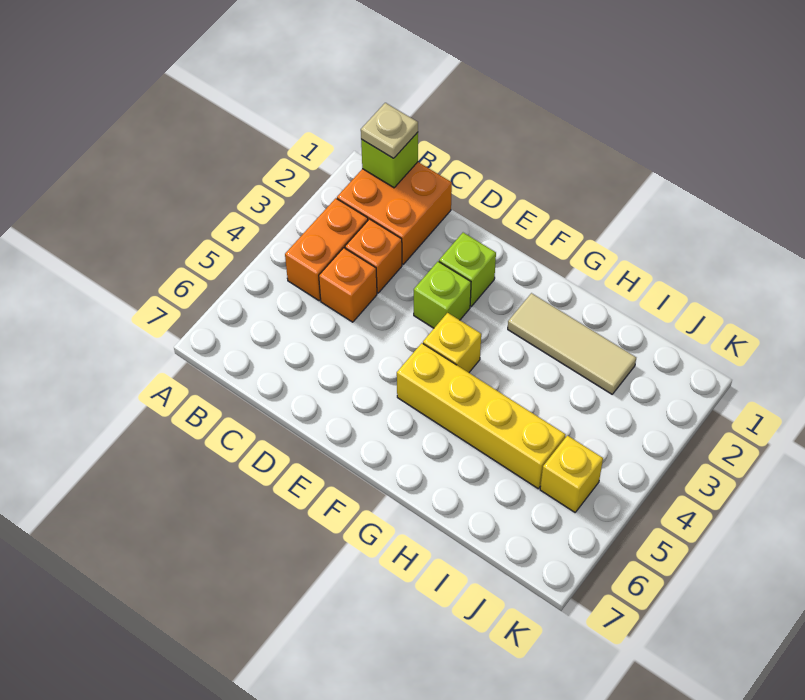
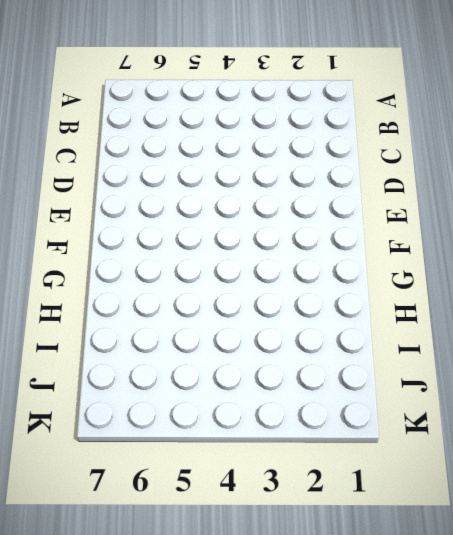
none -> orange brick B1:C2 level 1
none -> orange brick B3:B4 level 1
none -> orange brick C3 level 1

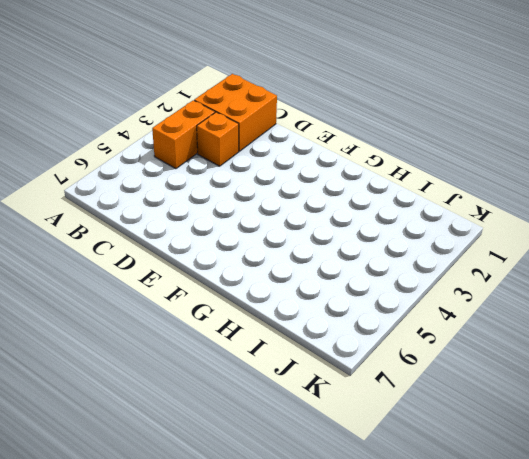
none -> orange brick C4 level 1
none -> lime brick E2 level 1
none -> lime brick E3 level 1

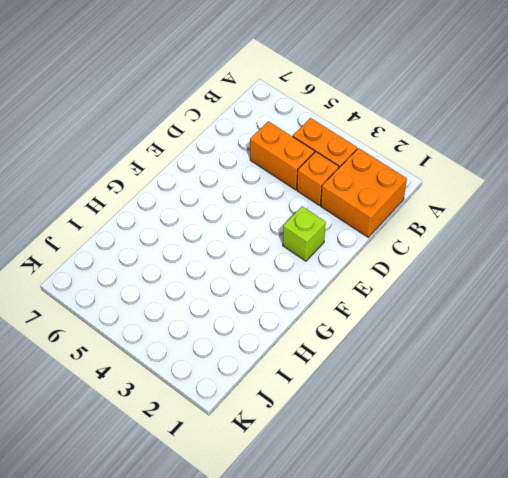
orange brick C4:C5 level 1 -> orange brick C4 level 1
none -> lime brick E3 level 1
none -> yellow brick F4 level 1
none -> yellow brick F5:I5 level 1

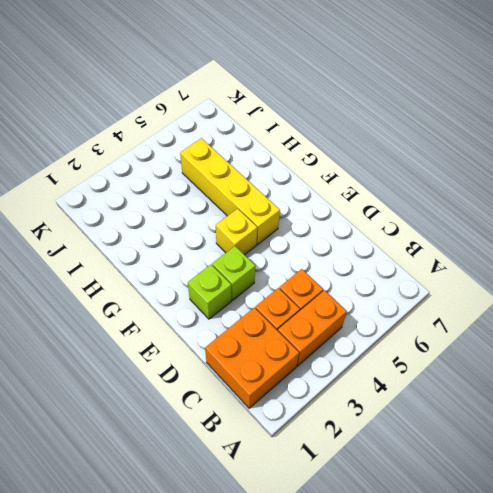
none -> tan tile G2:I2 level 1
none -> yellow brick J5 level 1
none -> lime brick B1 level 2

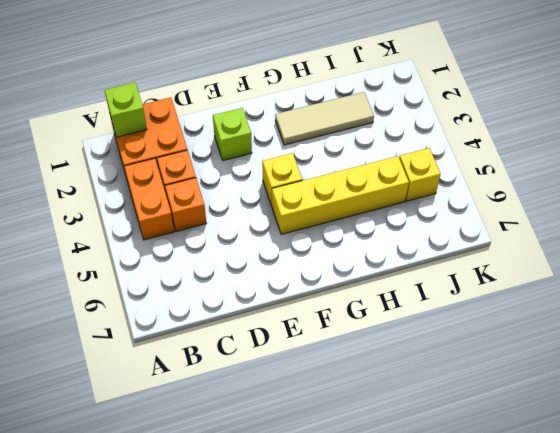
none -> lime brick E3 level 1
none -> tan plate B1 level 3

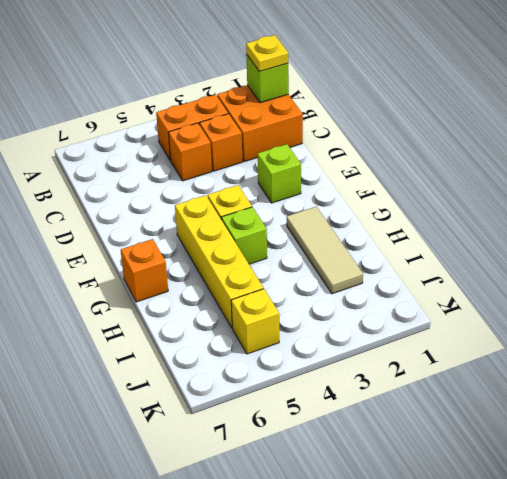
yellow plate B1 level 3 -> tan plate B1 level 3
lime brick G4 level 1 -> lime brick E3 level 1
orange brick G7 level 1 -> none

